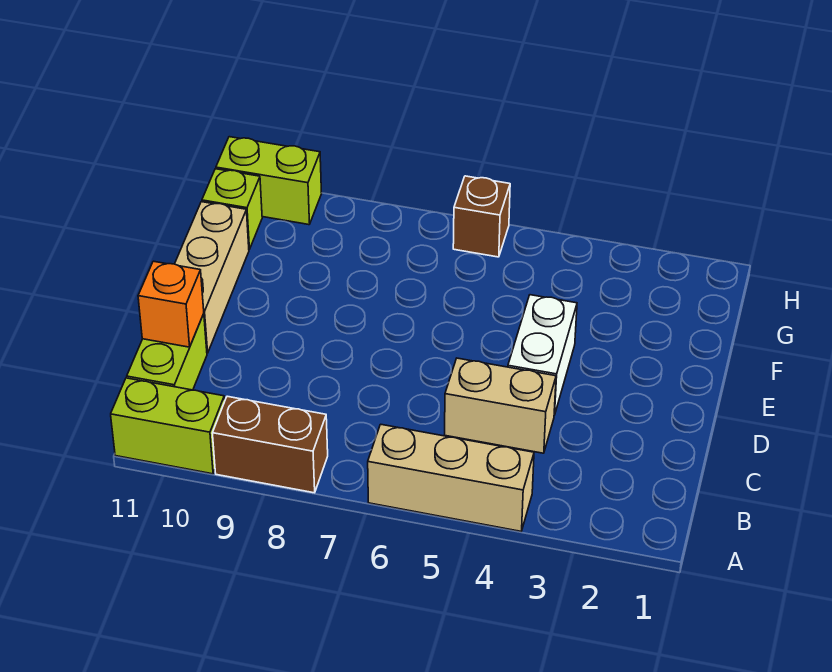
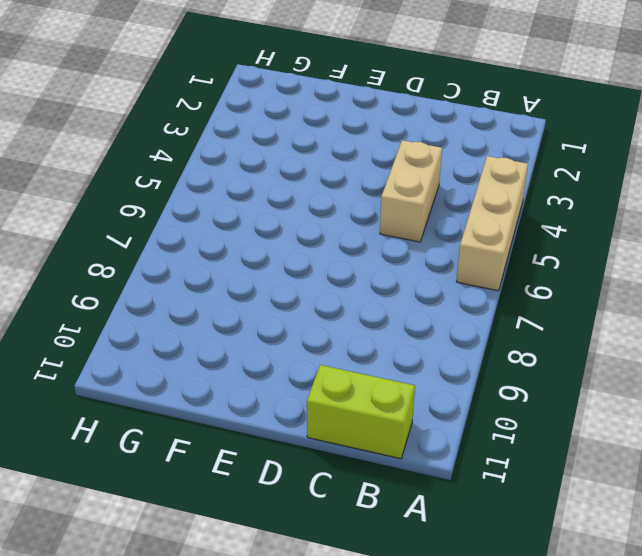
none -> brown brick A8:A9 level 1
none -> lime brick A10:A11 level 1

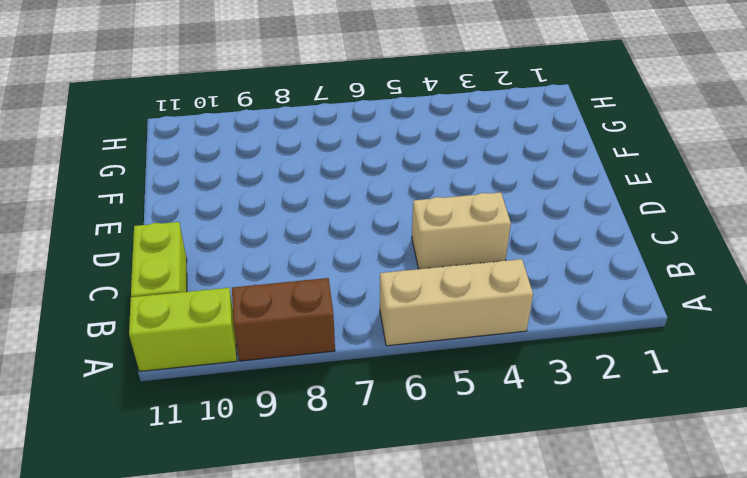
none -> white brick D4:E4 level 1
none -> tan brick D11:F11 level 1

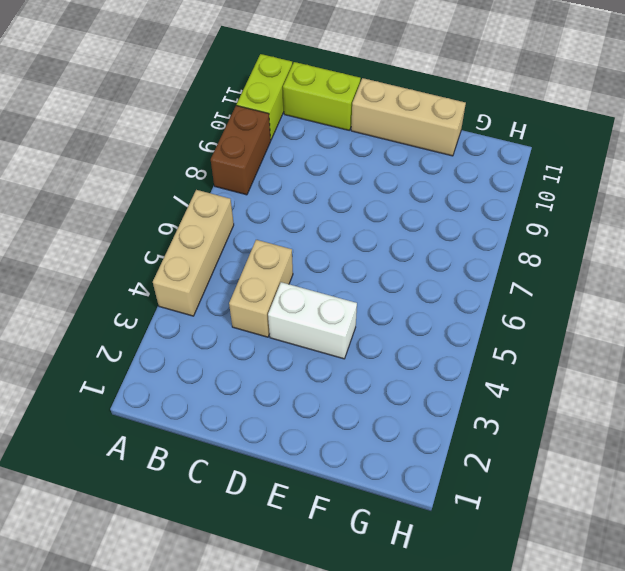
none -> lime brick G11 level 1
none -> brown brick H6 level 1

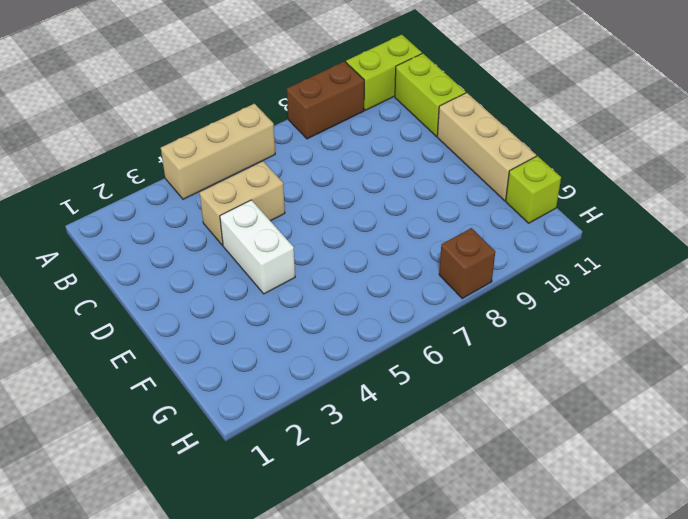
brown brick H8 level 1 -> brown brick H6 level 1
none -> lime brick H10:H11 level 1
none -> orange brick C11 level 2

